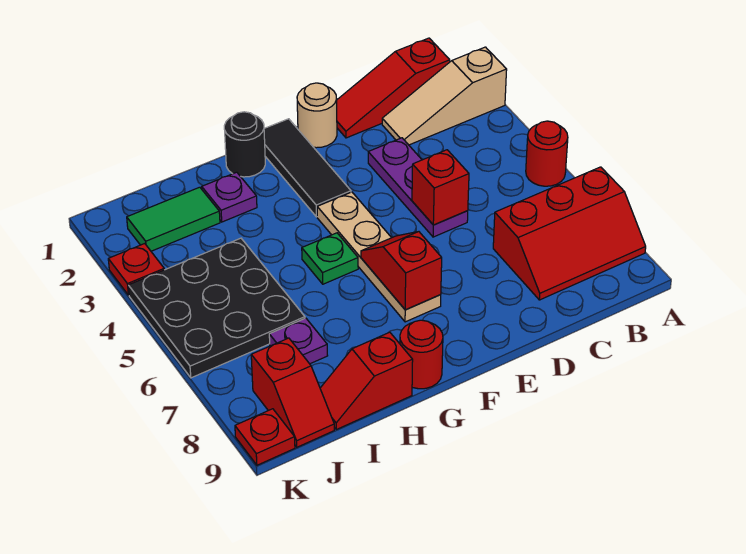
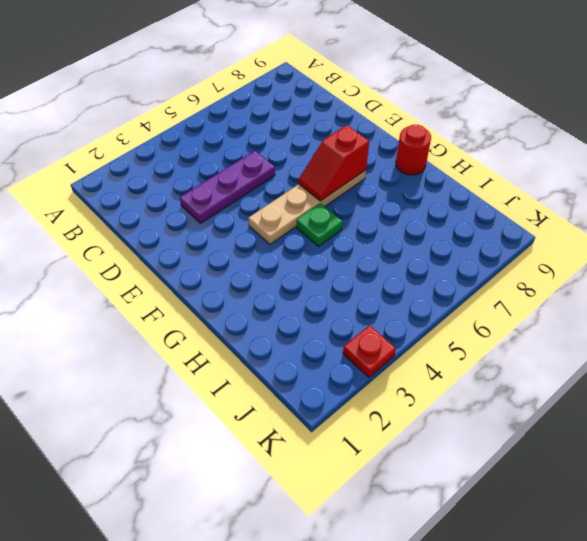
none -> tan slope A2:C2 level 1 top A
none -> red round brick A5 level 1
none -> red slope A7:C8 level 1 top 7

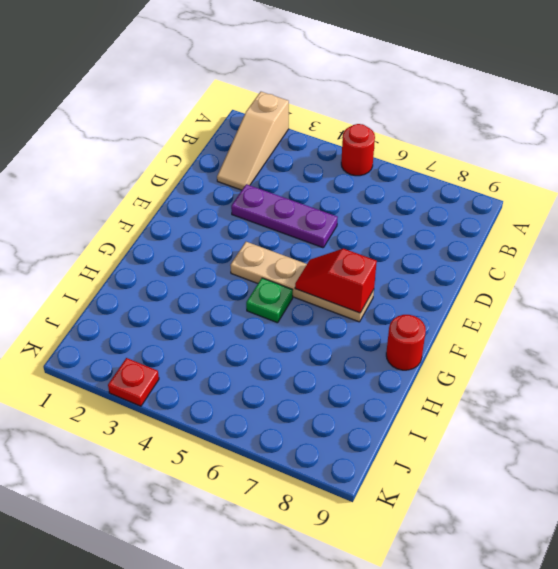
none -> red slope A7:C8 level 1 top 7
none -> red slope B1:D1 level 1 top B
none -> tan round brick E1 level 1

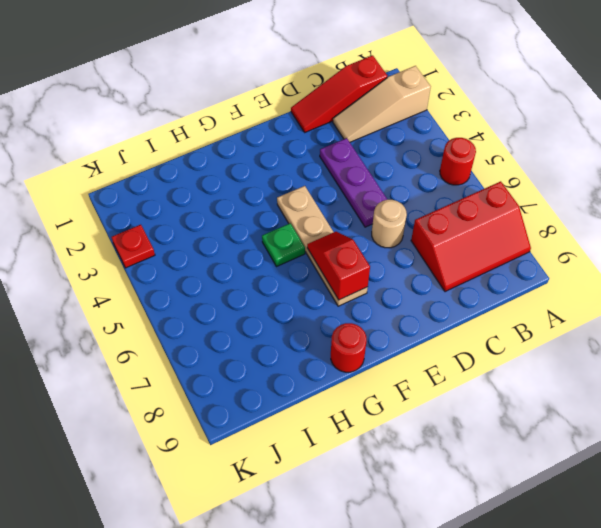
tan round brick D6 level 1 -> tan round brick E1 level 1
none -> black tile F1:F3 level 1
none -> black round brick G1 level 1
none -> purple plate H2 level 1

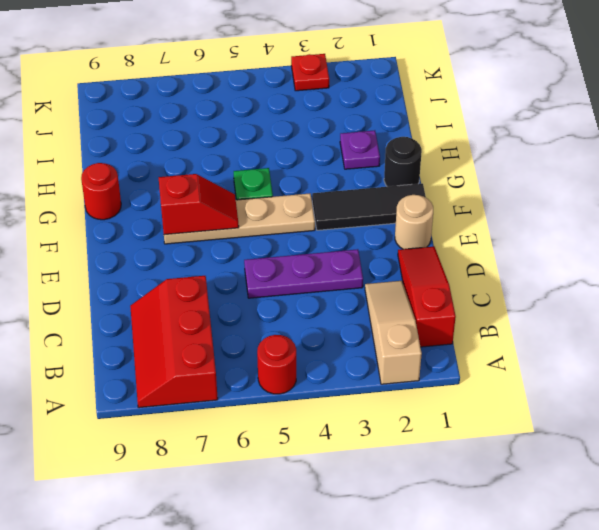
none -> red slope H9:I9 level 1 top H
none -> green tile I2:J2 level 1
none -> black plate I4:K6 level 1

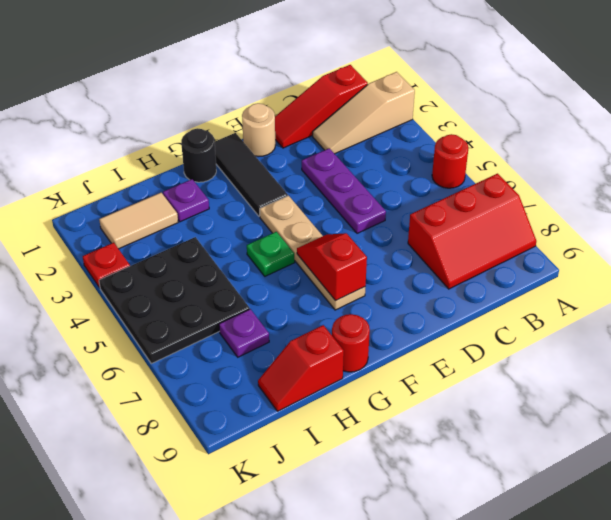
tan tile I2:J2 level 1 -> green tile I2:J2 level 1
none -> red slope J8:J9 level 1 top 8
none -> red plate K9 level 1
none -> red brick D5 level 2

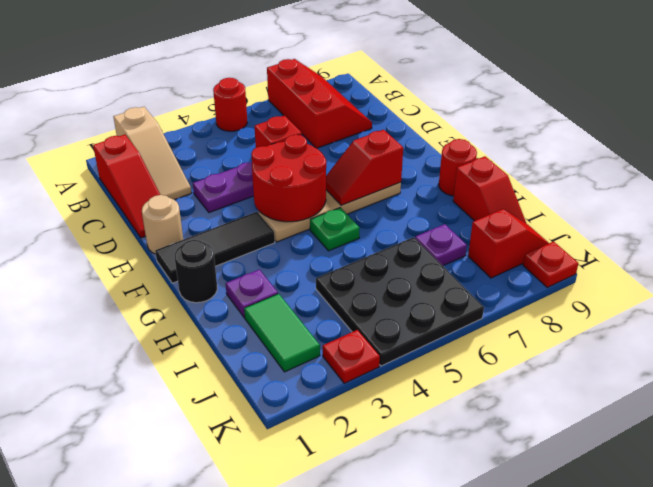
red round brick E4:F5 level 2 -> none

